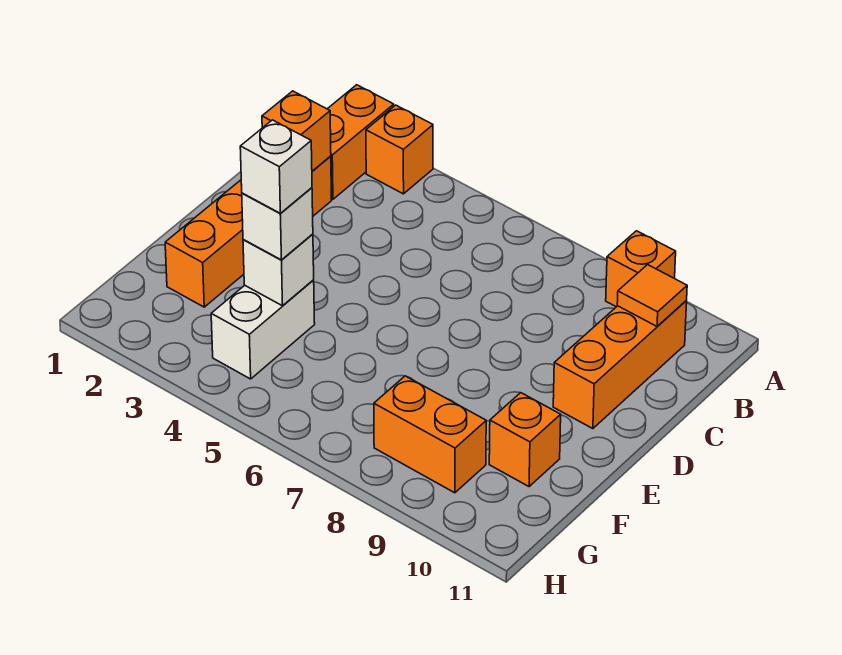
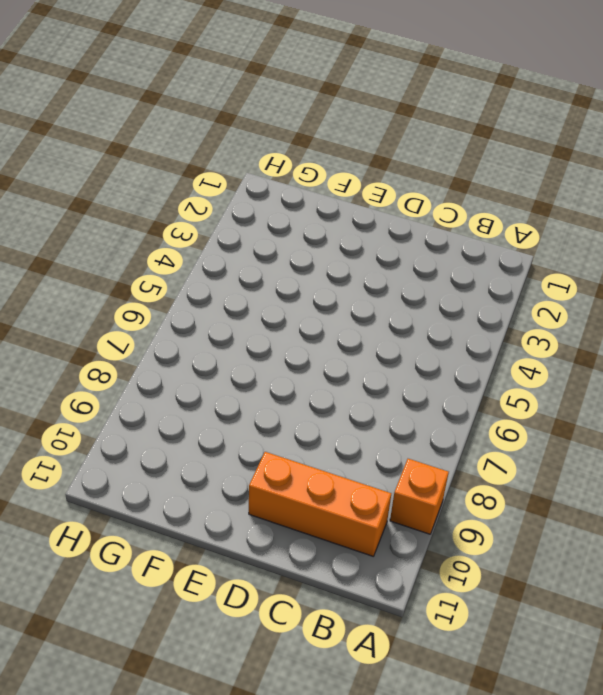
none -> orange brick A2:B2 level 1
none -> orange brick A3 level 1
none -> orange brick C2:F2 level 1

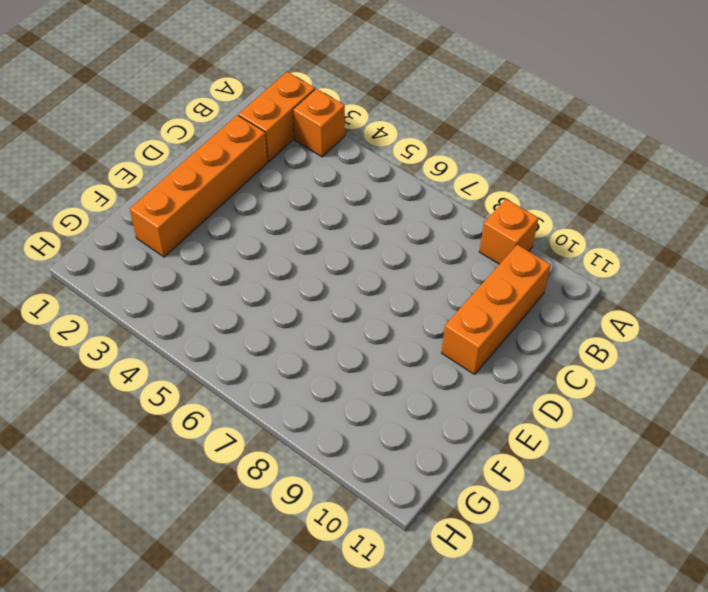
none -> white brick F4:G4 level 1
none -> orange brick F10 level 1
none -> orange brick G8:G9 level 1

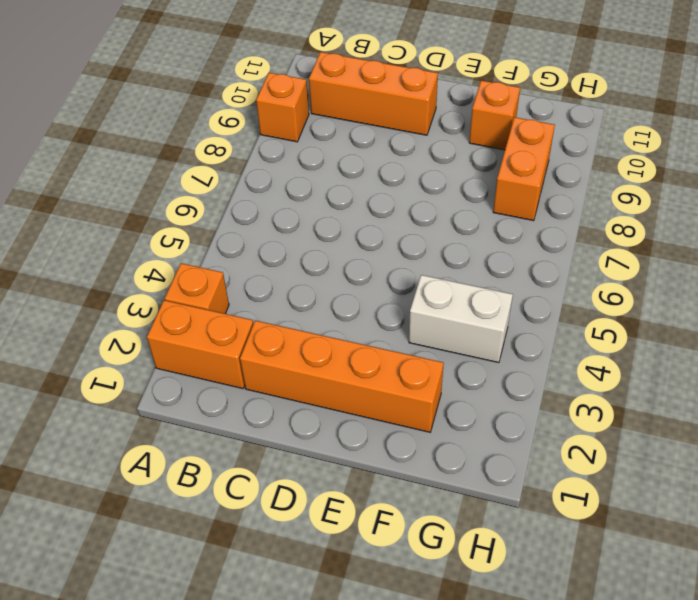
none -> orange tile B10 level 2
none -> orange brick C2 level 2
none -> white brick F4 level 2

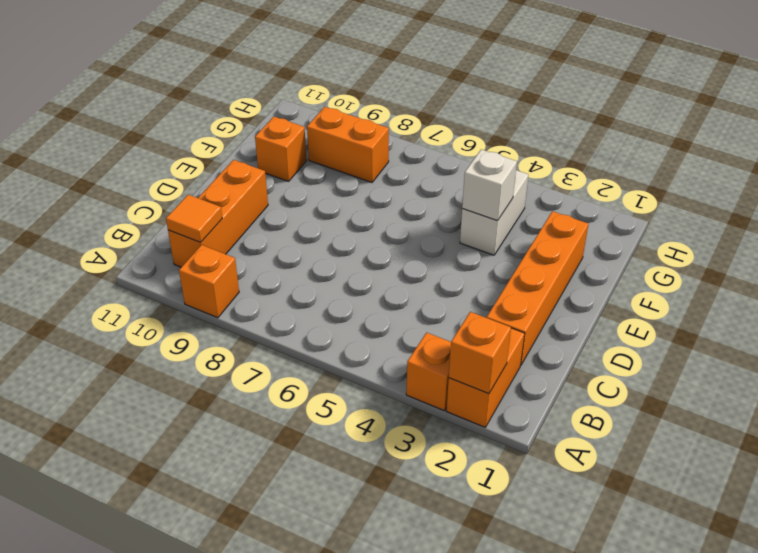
orange brick A2 level 2 -> orange brick C2 level 2
none -> white brick F4 level 3
none -> white brick F4 level 4

